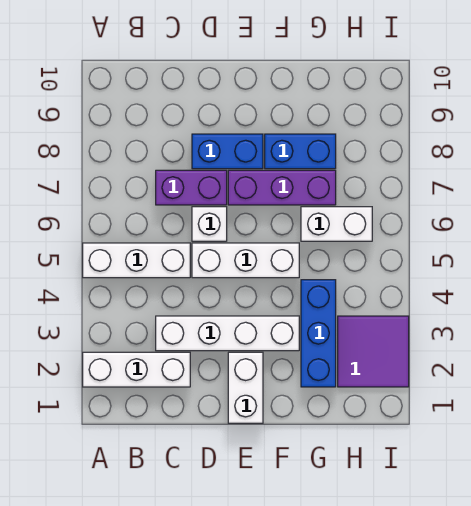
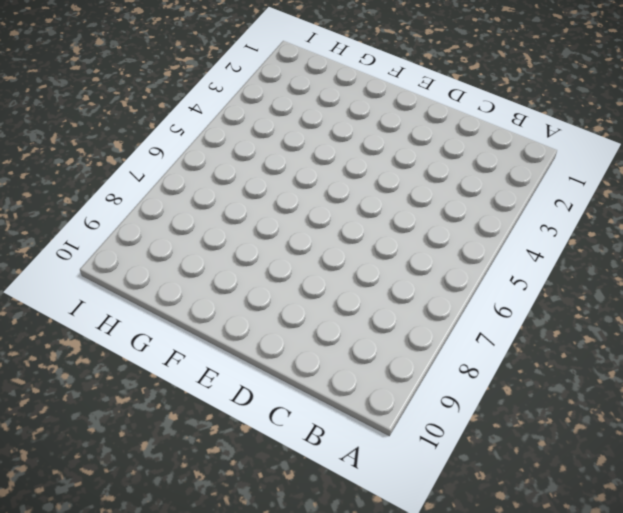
none -> white brick A2:C2 level 1
none -> white brick A5:C5 level 1
none -> white brick C3:F3 level 1

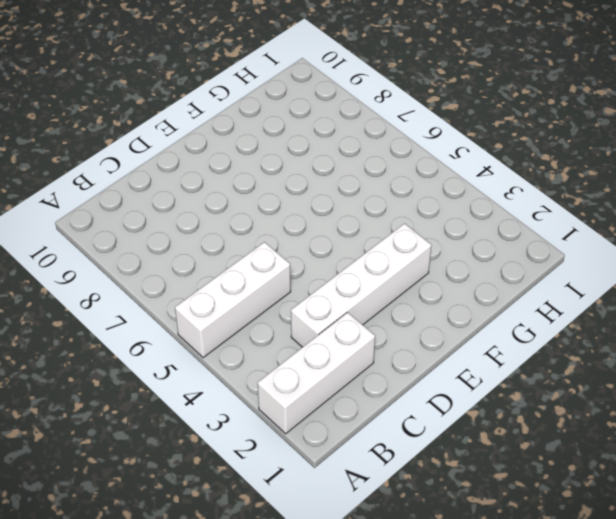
none -> purple brick C7:D7 level 1
none -> white brick D5:F5 level 1
none -> white brick D6 level 1

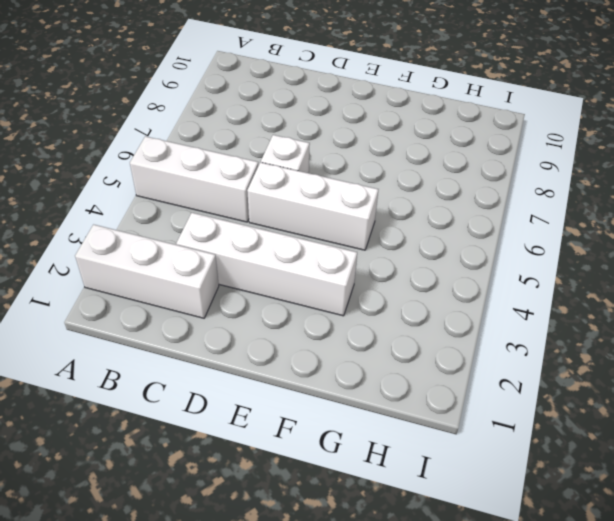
none -> purple brick C7:D7 level 1
none -> blue brick D8:E8 level 1
none -> white brick E1:E2 level 1

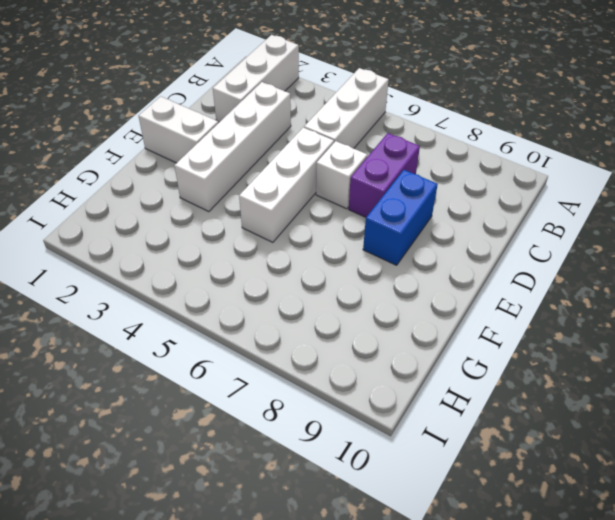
none -> purple brick E7:G7 level 1
none -> blue brick F8:G8 level 1
none -> blue brick G2:G4 level 1

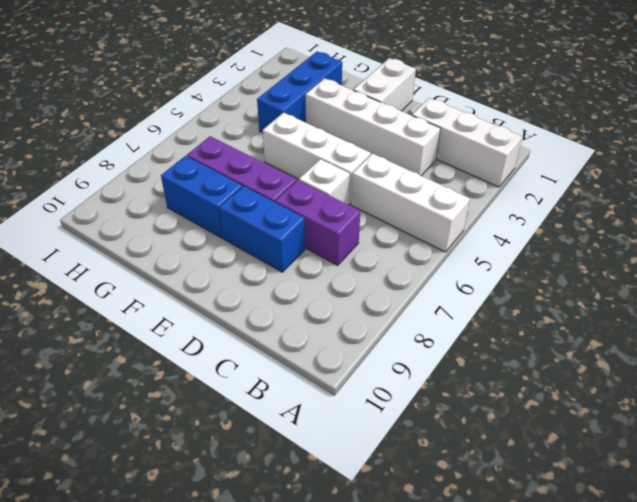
none -> white brick G6:H6 level 1
none -> purple tile H2:I3 level 1

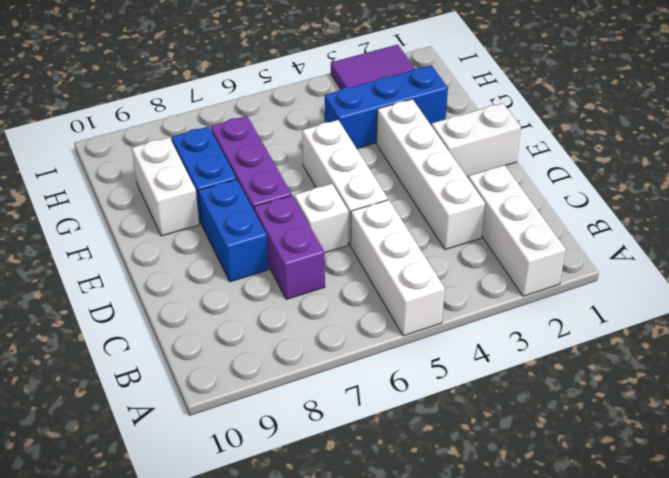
white brick F9:G9 level 1 -> white brick G6:H6 level 1

